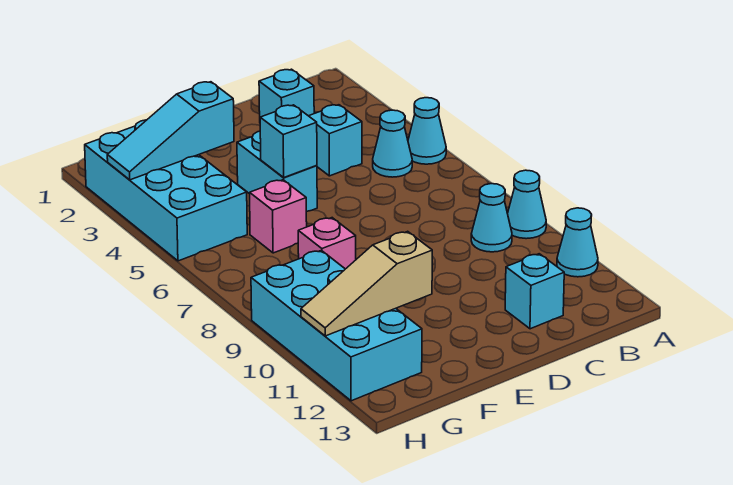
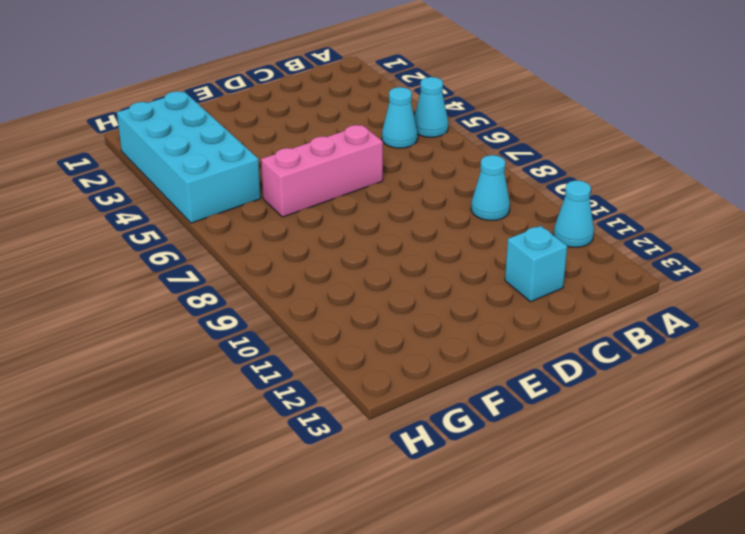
pink brick D6:F6 level 1 -> pink brick F6 level 1
none -> cyan cone A9 level 1
none -> cyan brick C2 level 1
none -> cyan brick C4 level 1

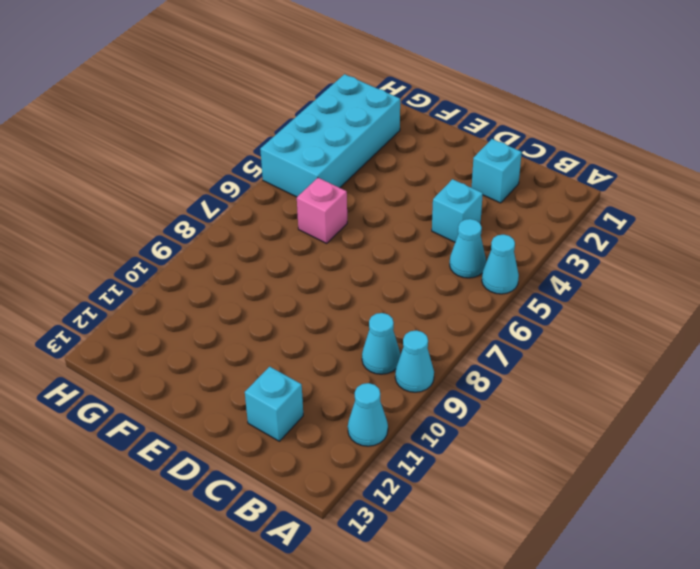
none -> cyan brick E4:E5 level 1
none -> pink brick F8 level 1
none -> cyan brick G9:H12 level 1

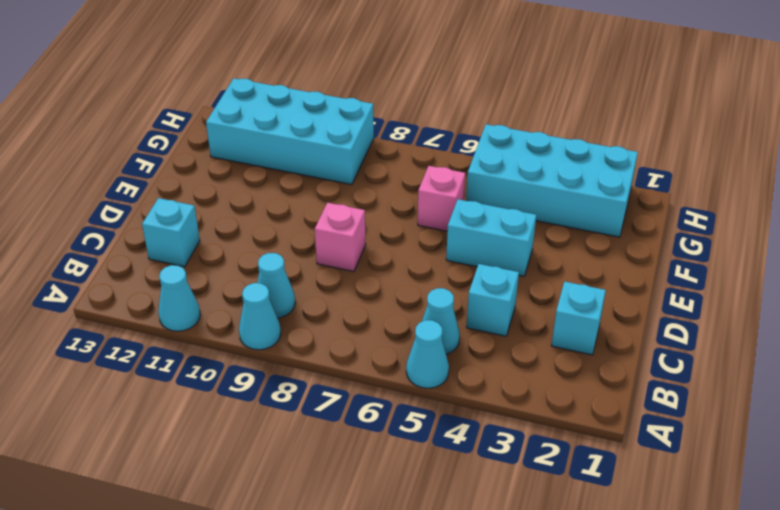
pink brick D8 level 1 -> pink brick F8 level 1
none -> cyan brick E5 level 2
none -> cyan slope F3:H3 level 2 top F
none -> tan slope F11:H11 level 2 top F

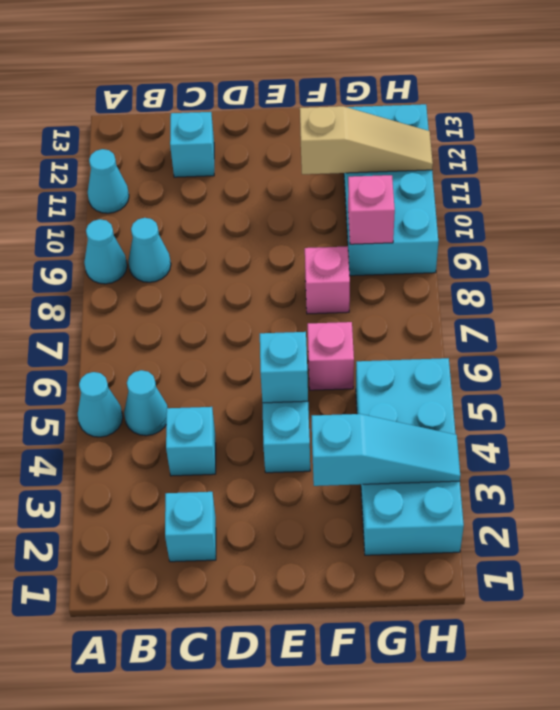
pink brick G9 level 2 -> none

